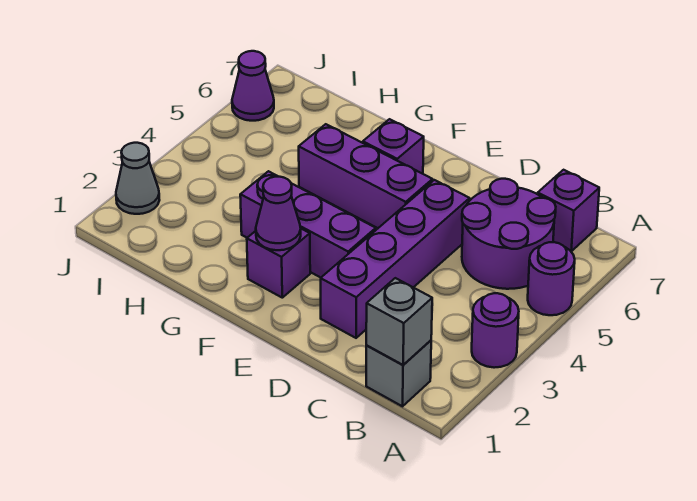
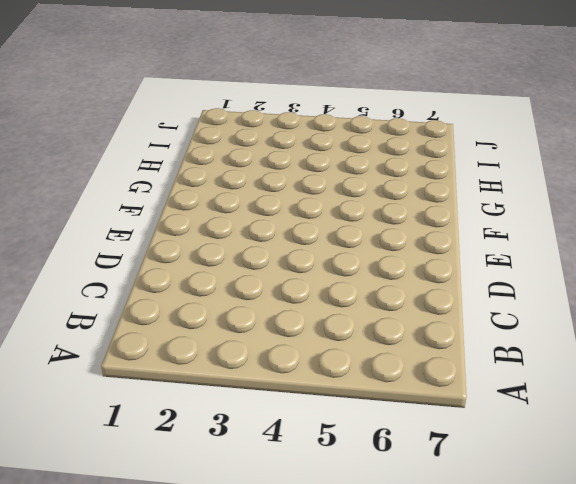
none -> purple round brick A3 level 1
none -> purple round brick A5 level 1
none -> grey brick B1 level 1

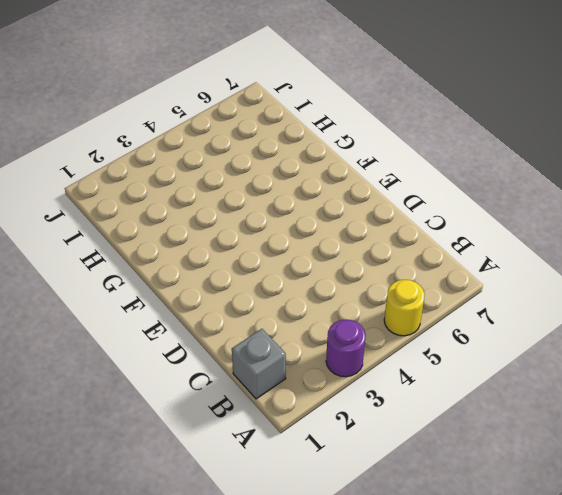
yellow round brick A5 level 1 -> purple round brick A5 level 1
none -> purple round brick B5:C6 level 1
none -> purple brick B7 level 1
none -> purple brick D2:D5 level 1

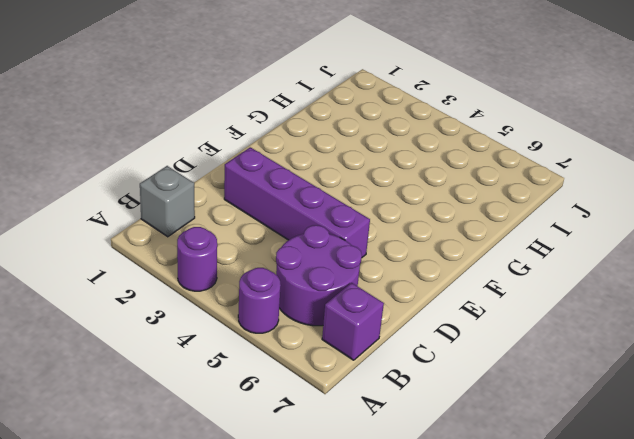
none -> purple brick E3:G3 level 1
none -> purple brick E5:G5 level 1
none -> purple brick F2 level 1

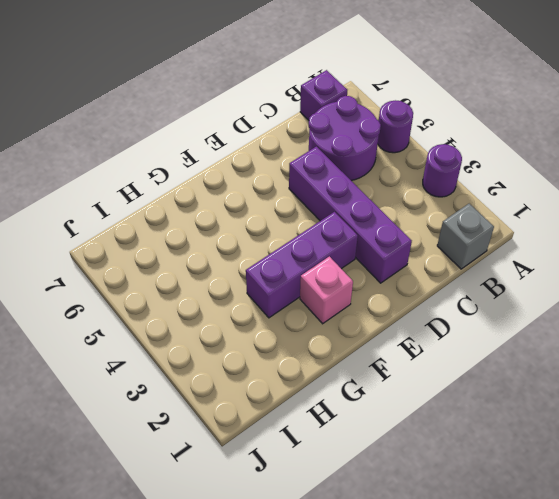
pink brick F2 level 1 -> purple brick F2 level 1
none -> purple brick E5:G5 level 1
none -> purple brick F6 level 1
none -> grey cone J2 level 1

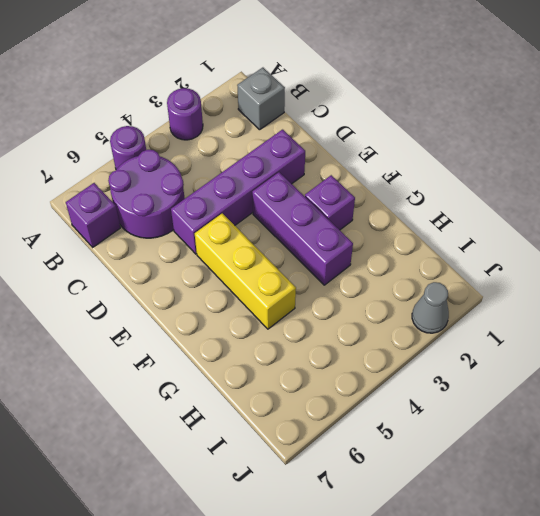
yellow brick E5:G5 level 1 -> purple brick E5:G5 level 1
none -> purple brick F6 level 1
none -> purple cone J6 level 1
none -> grey brick B1 level 2

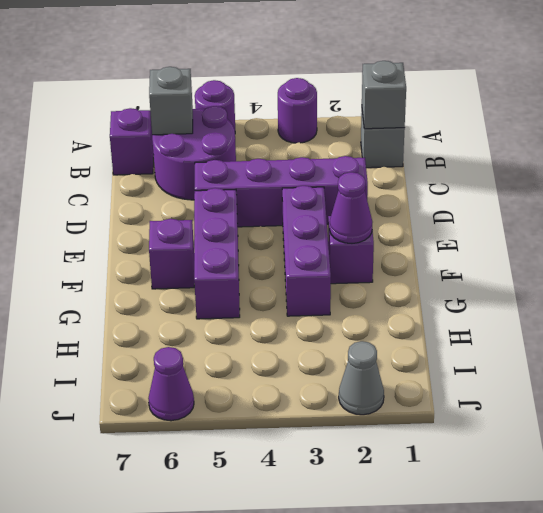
grey brick B6 level 2 -> none

